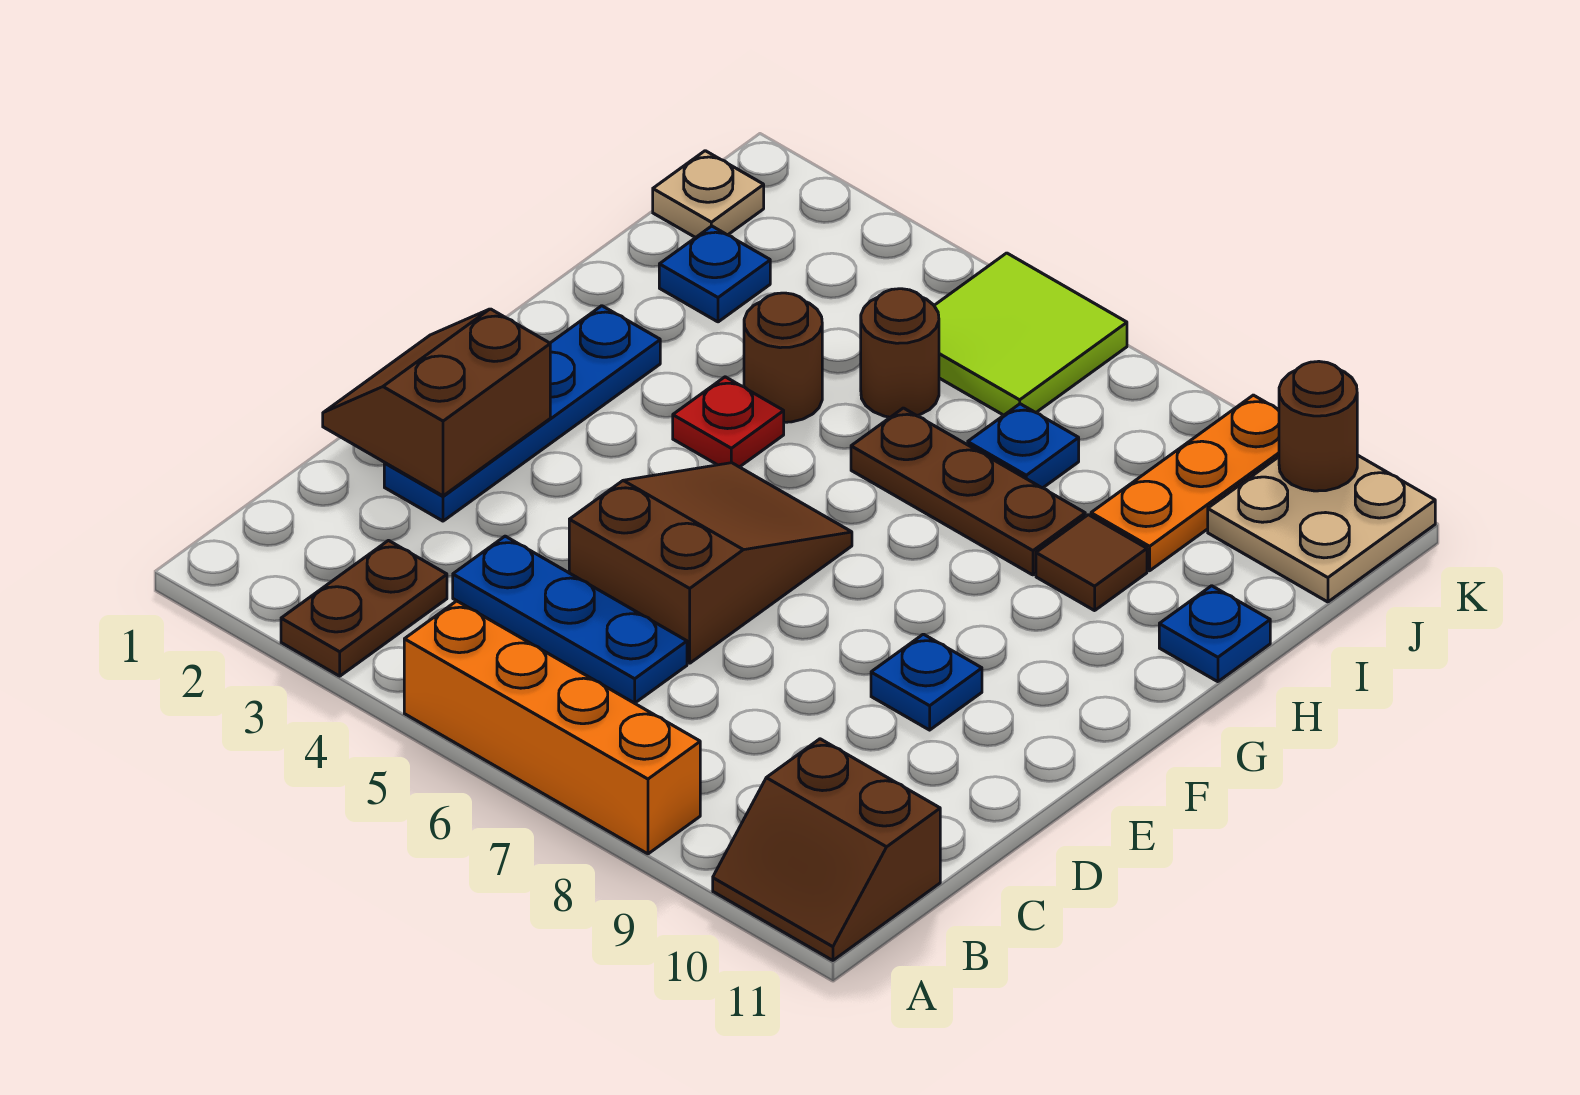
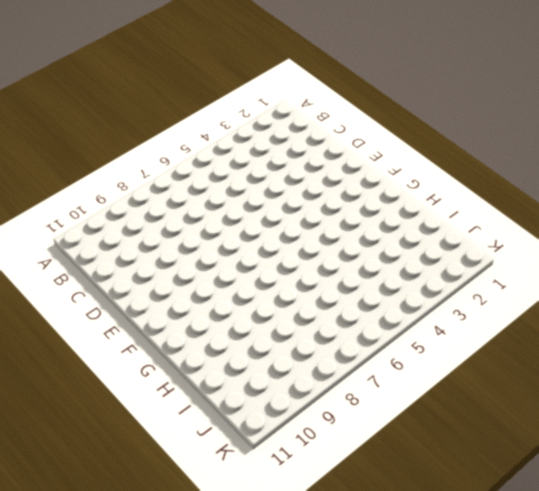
none -> brown plate A3:B3 level 1
none -> orange brick A5:A8 level 1
none -> brown slope A10:B11 level 1 top B

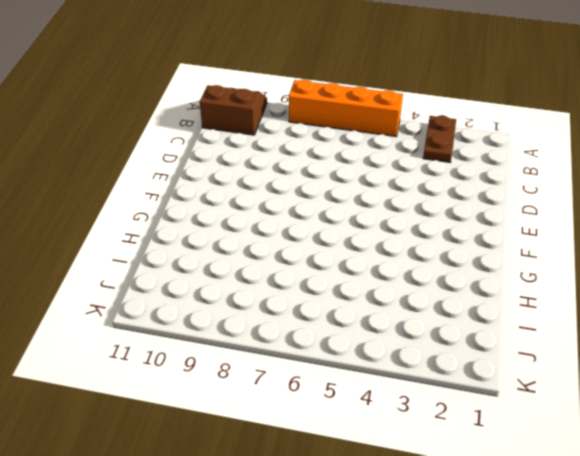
none -> blue plate C4:C6 level 1
none -> blue plate D2:G2 level 1
none -> brown slope D5:F6 level 1 top D

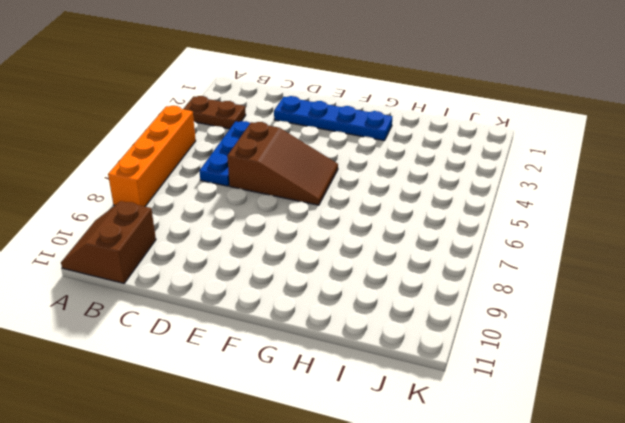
none -> blue plate E9 level 1
none -> red plate G4 level 1
none -> brown round brick H4 level 1

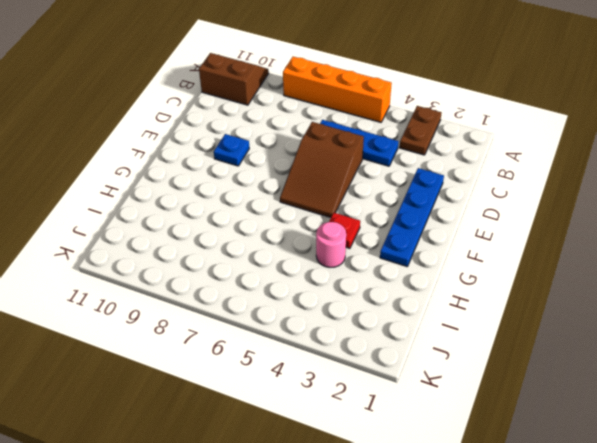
pink round brick H4 level 1 -> brown round brick H4 level 1
none -> brown plate H6:H8 level 1
none -> brown tile H9 level 1
none -> blue plate H11 level 1

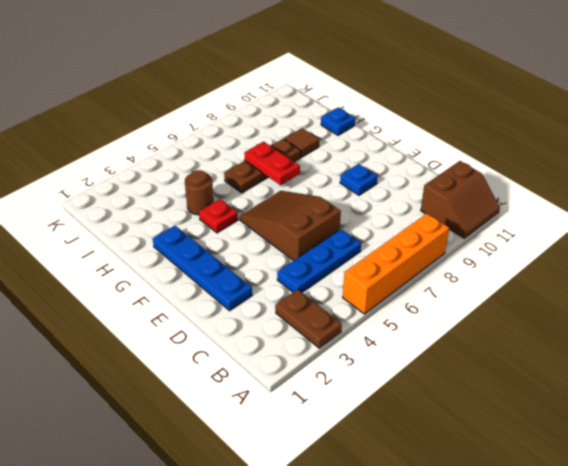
red plate G7:H7 level 2 -> none
none -> blue plate I2 level 1
none -> brown round brick I5 level 1
none -> blue plate I7 level 1

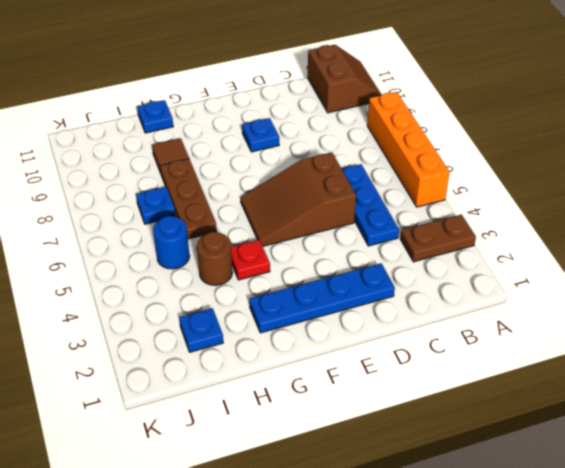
blue round brick I5 level 1 -> brown round brick I5 level 1
none -> orange plate I9:K9 level 1
none -> tan plate J1 level 1
none -> lime tile J5:K6 level 1

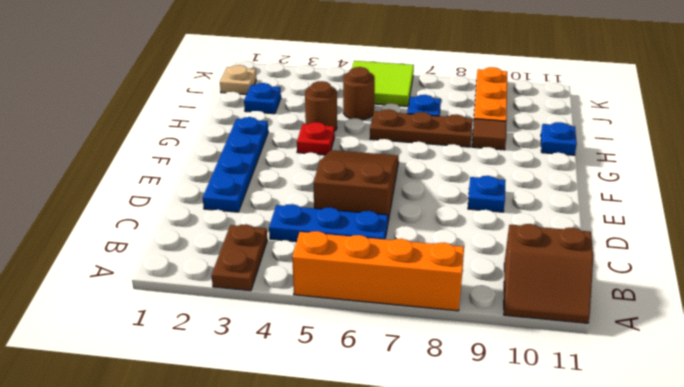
none -> tan plate J10:K11 level 1
none -> brown slope D1:E2 level 2 top 2
none -> brown round brick K10 level 2

